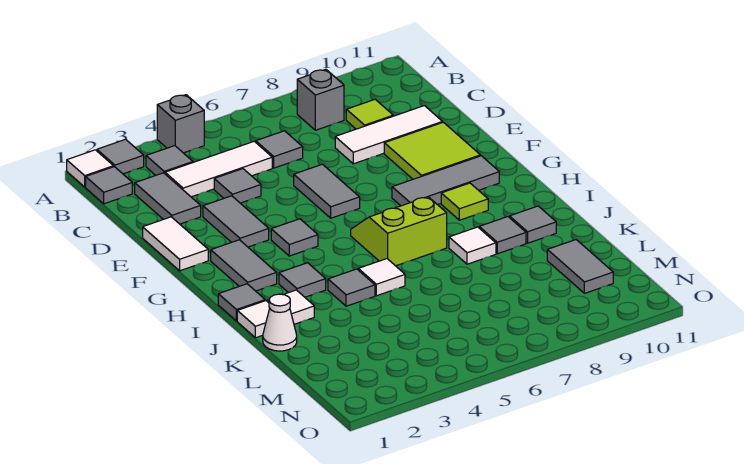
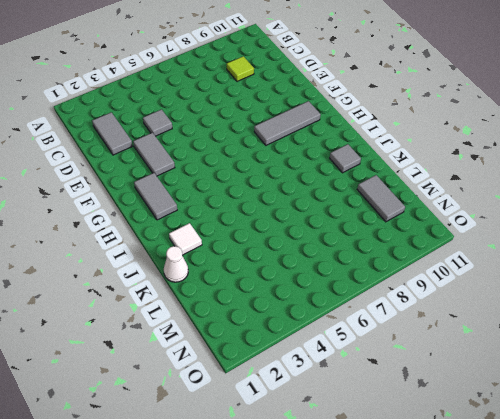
none -> white tile A1 level 1
none -> grey tile A2 level 1
none -> grey brick A4 level 1
none -> grey tile B1 level 1

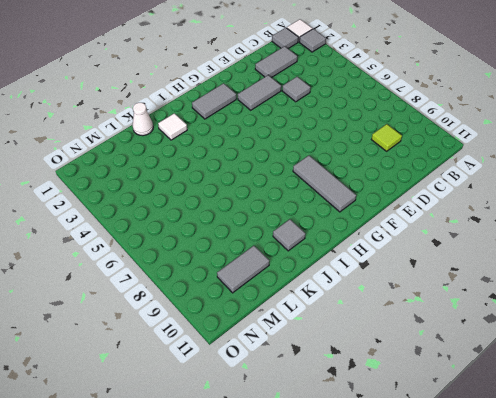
none -> grey brick A4 level 1
none -> grey tile B3 level 1
none -> grey brick B8 level 1
none -> white tile C3:C5 level 1

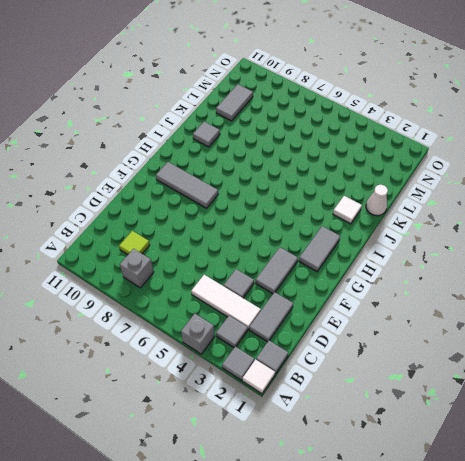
none -> grey tile C6 level 1
none -> white tile D8:D10 level 1
none -> white tile E1:F1 level 1
none -> grey tile E6:F6 level 1

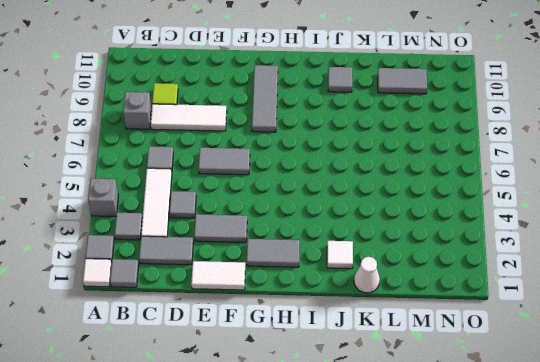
white tile C8:E8 level 1 -> white tile D8:D10 level 1
none -> lime tile E9:F10 level 1
none -> grey tile G4 level 1
none -> lime slope H6:I7 level 1 top I
none -> lime tile H9 level 1

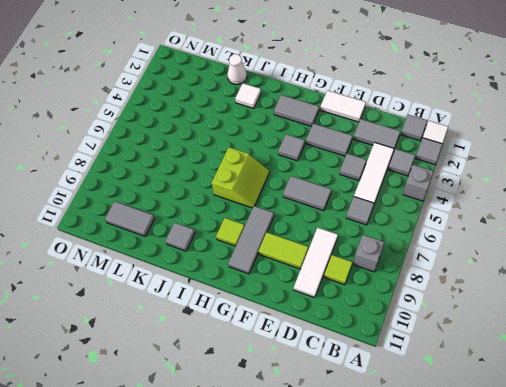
lime tile E9:F9 level 1 -> lime tile E9:F10 level 1
none -> grey tile I1 level 1
none -> grey tile I3 level 1
none -> white tile J1 level 1
none -> grey tile J4 level 1

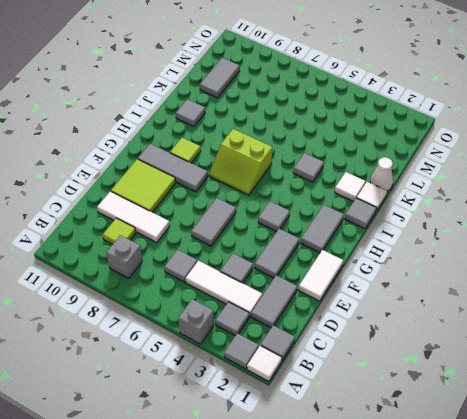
none -> grey tile I3 level 1
none -> white tile J5 level 1
none -> white tile J8 level 1
none -> grey tile J9 level 1

